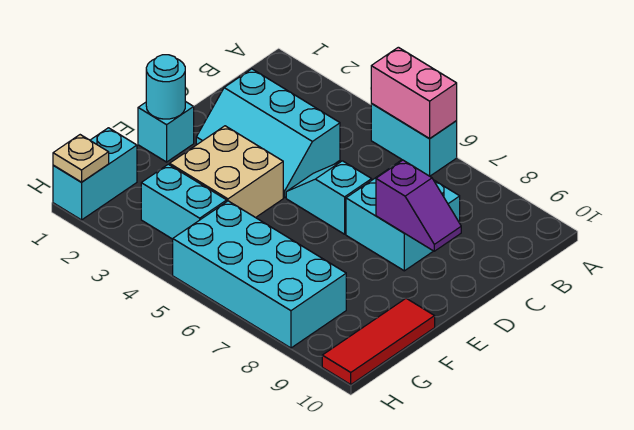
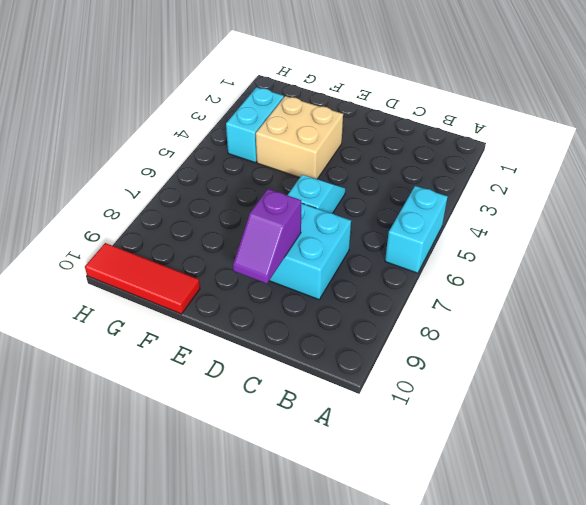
none -> cyan slope C2:D4 level 1 top C
none -> cyan brick E1 level 1
none -> cyan brick G1:H1 level 1

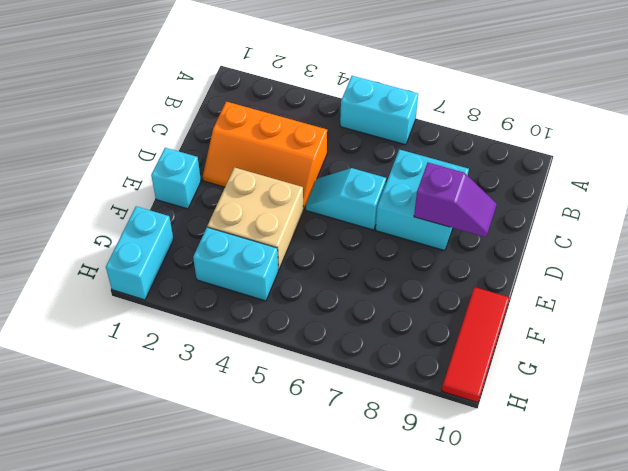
orange slope C2:D4 level 1 top C -> cyan slope C2:D4 level 1 top C
none -> cyan brick G5:H8 level 1
none -> pink brick A5:A6 level 2
none -> cyan round brick E1 level 2

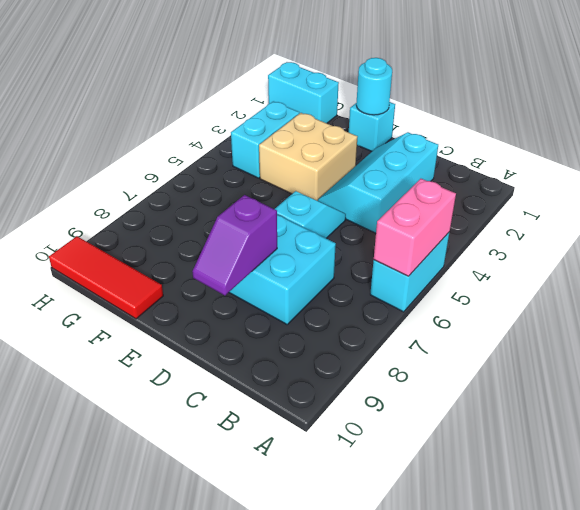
none -> cyan brick G5:H8 level 1
none -> tan plate H1 level 2

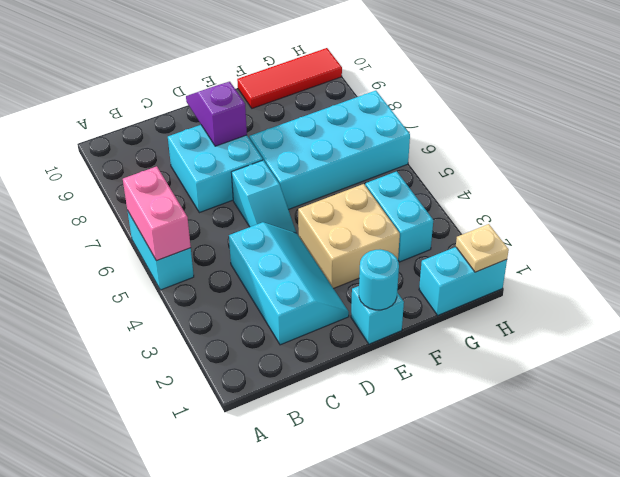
cyan brick E6:H7 level 1 -> cyan brick G5:H8 level 1

